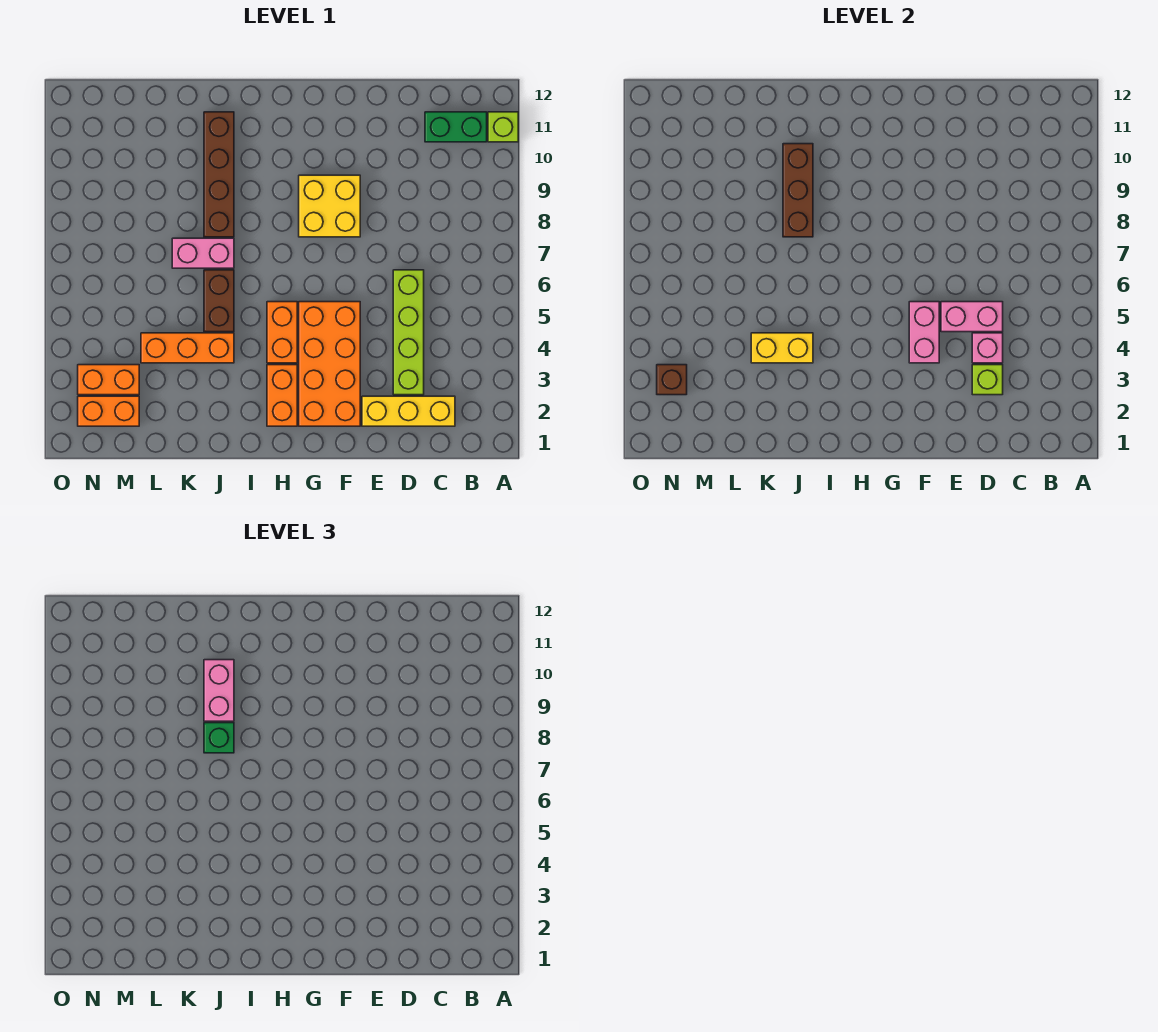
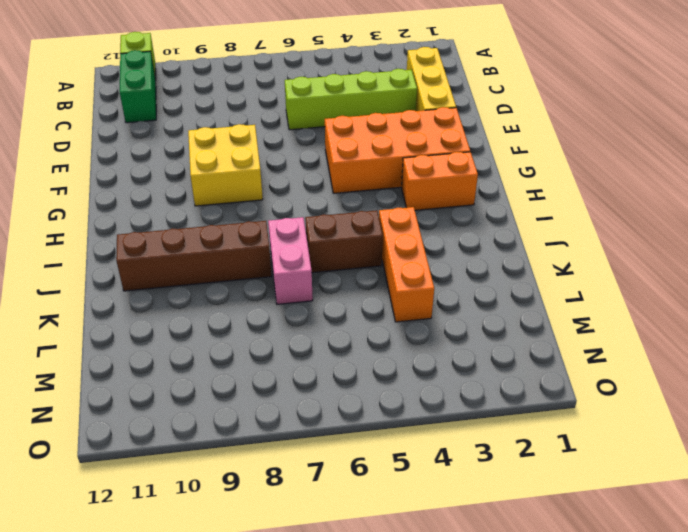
none -> orange brick H4:H5 level 1
none -> orange brick M2:N2 level 1
none -> orange brick M3:N3 level 1

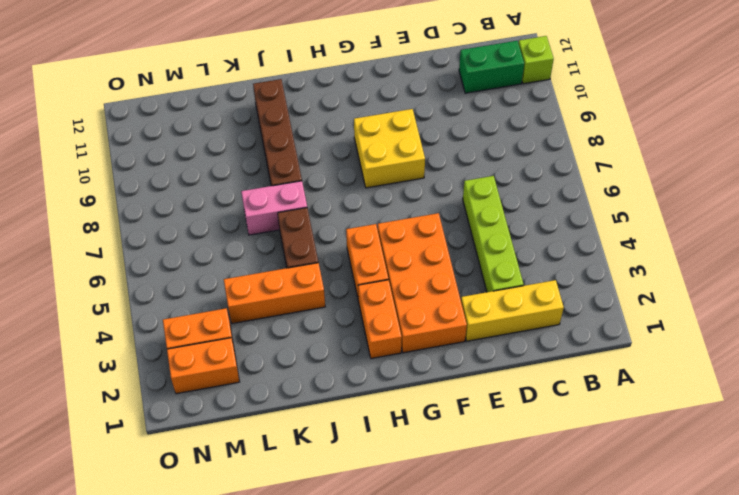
none -> lime brick D3 level 2
none -> pink brick D4 level 2
none -> pink brick D5:E5 level 2

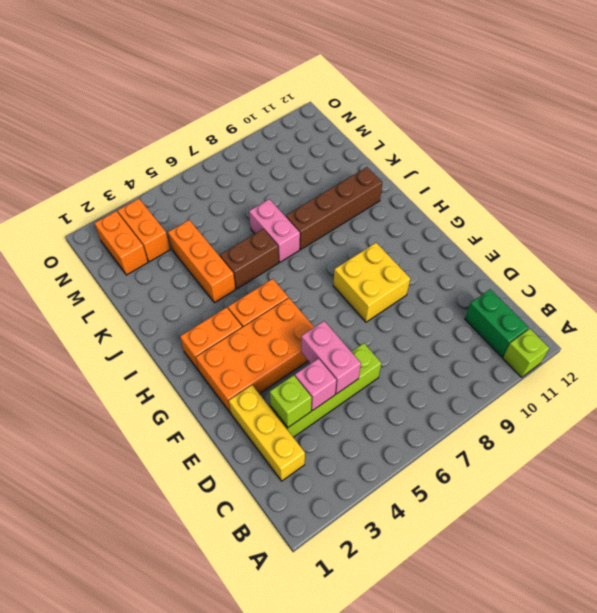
none -> pink brick F4:F5 level 2
none -> yellow brick J4:K4 level 2
none -> brown brick J8:J10 level 2

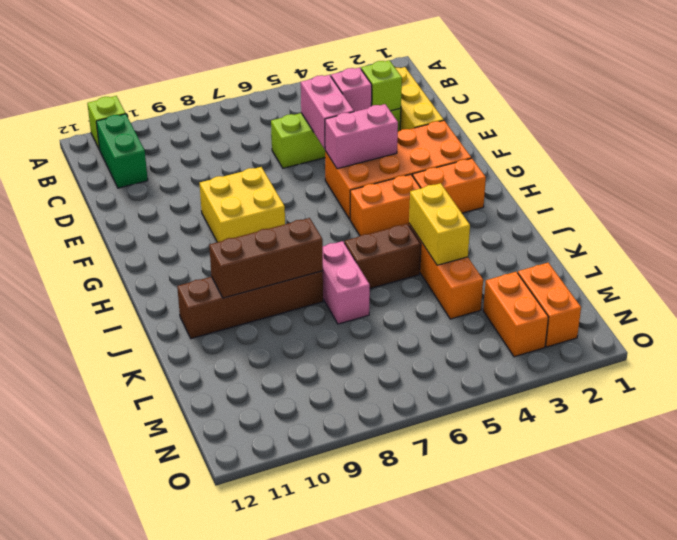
none -> brown brick N3 level 2
none -> green brick J8 level 3
none -> pink brick J9:J10 level 3

